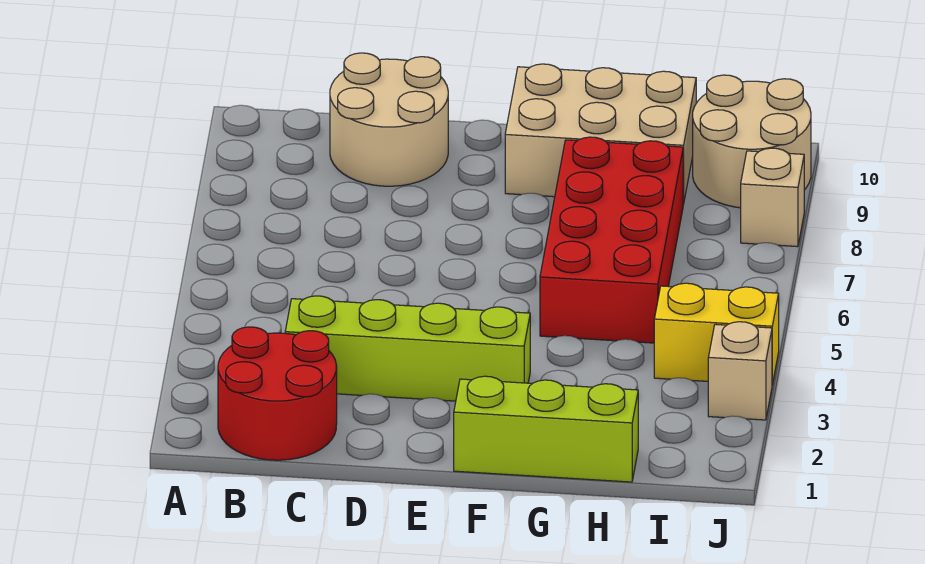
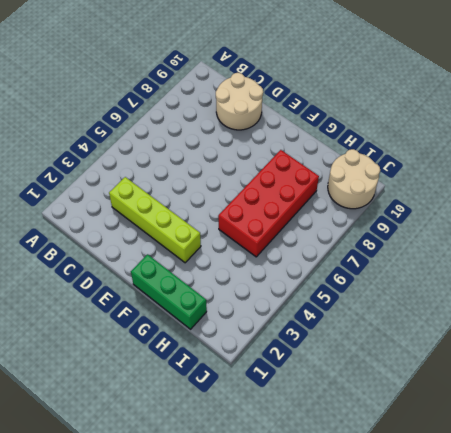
green brick F1:H1 level 1 -> lime brick F1:H1 level 1
none -> red round brick B1:C2 level 1
none -> tan brick F9:H10 level 1

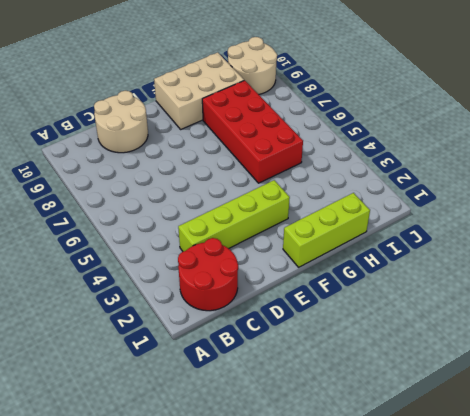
none -> yellow brick I4:J4 level 1
none -> tan brick J3 level 1

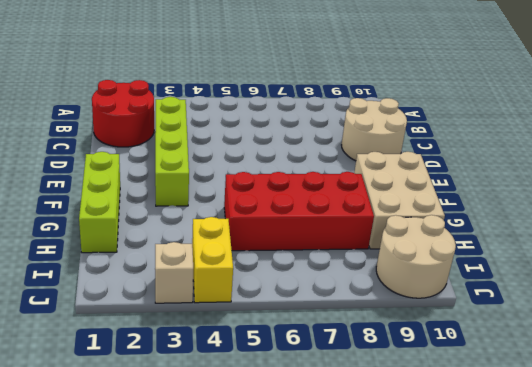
none -> tan brick J8 level 1

